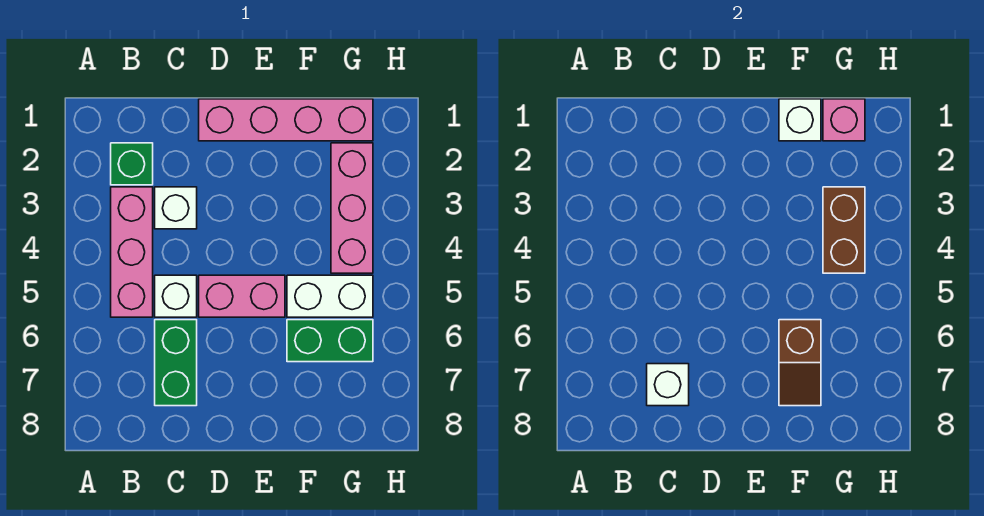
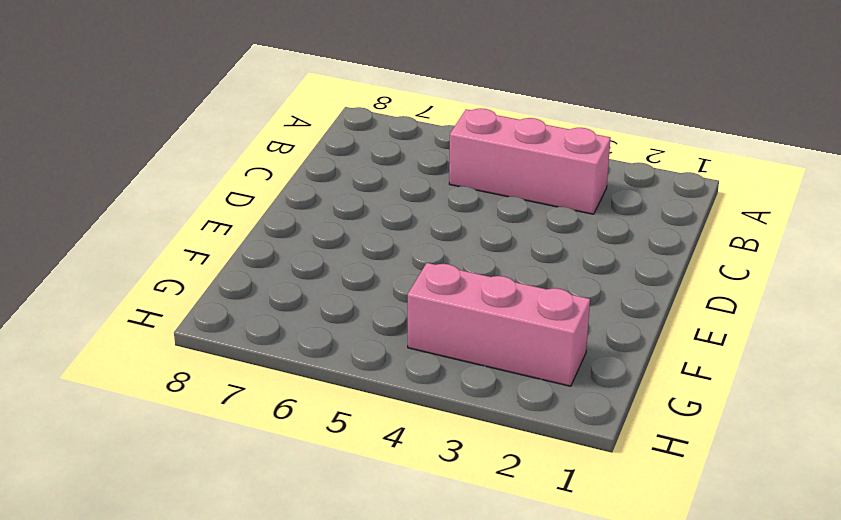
none -> green brick B2 level 1
none -> white brick C3 level 1
none -> white brick C5 level 1

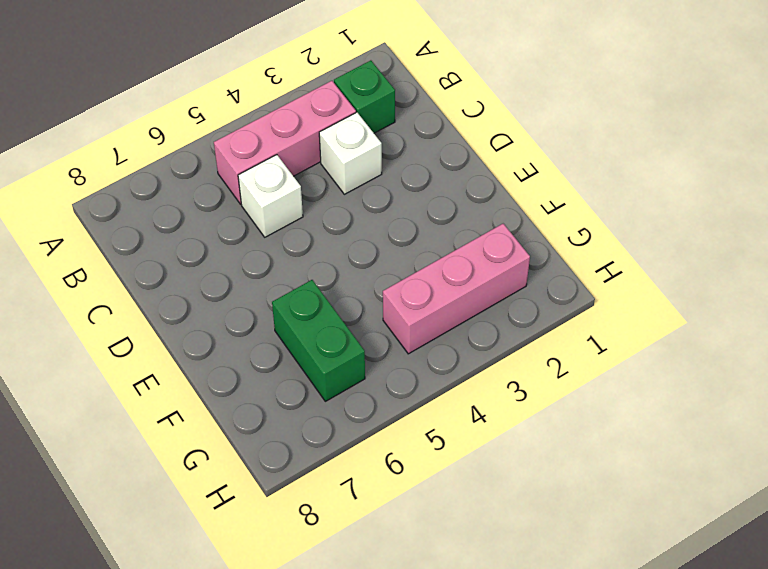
none -> green brick C6:C7 level 1
none -> pink brick D1:G1 level 1
none -> pink brick D5:E5 level 1

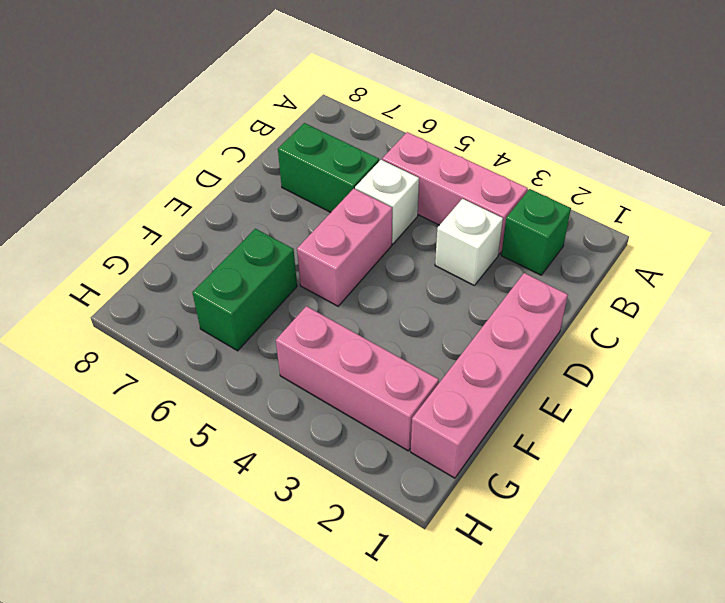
none -> white brick F5:G5 level 1
none -> white brick C7 level 2
none -> white brick F1 level 2

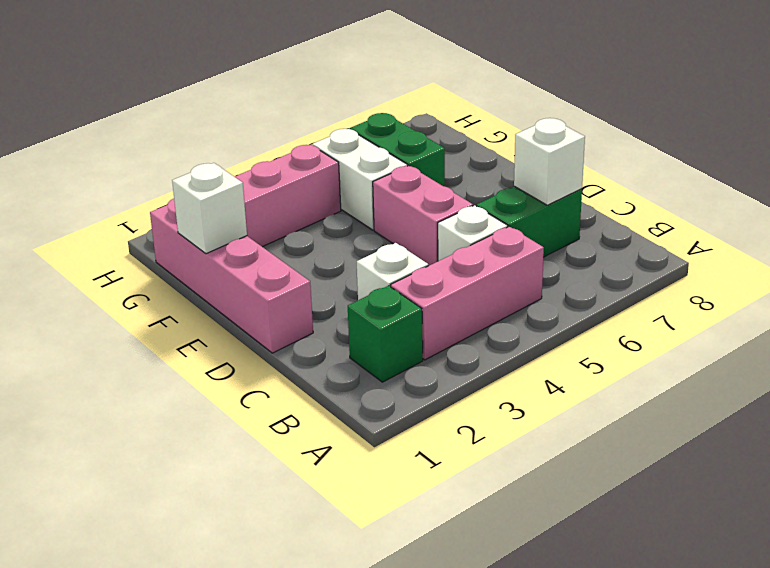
none -> brown slope F6:F7 level 2 top 6
none -> pink brick G1 level 2
none -> brown brick G3:G4 level 2

